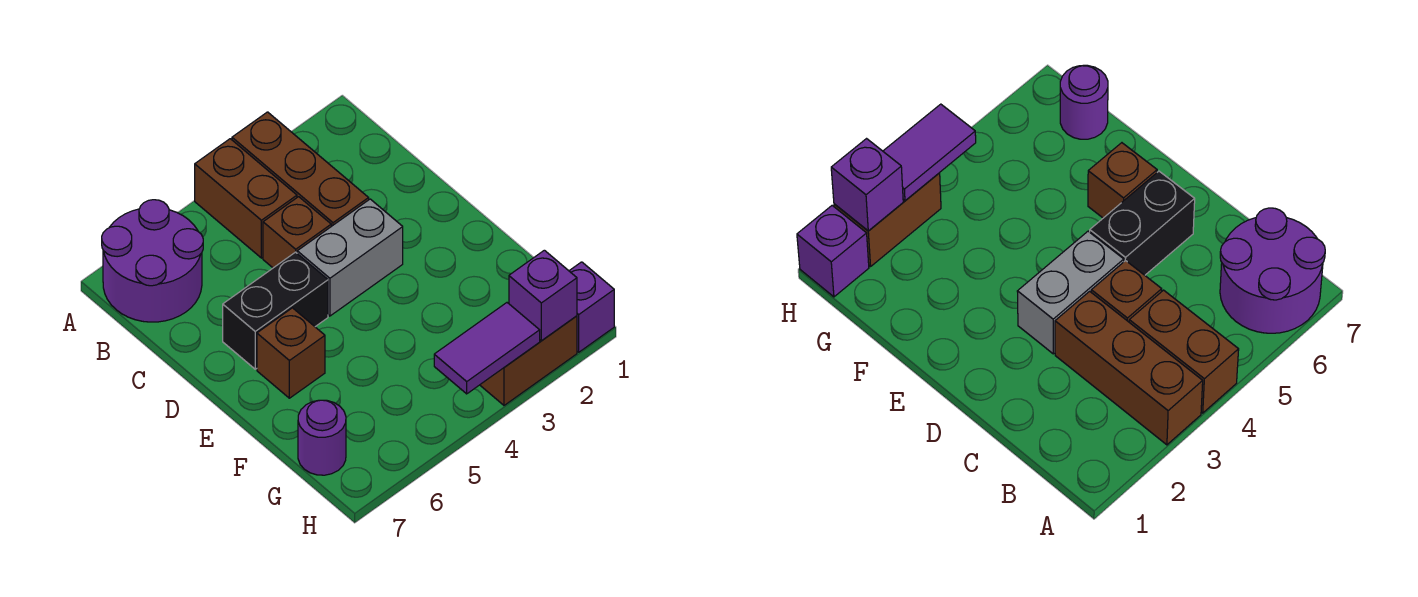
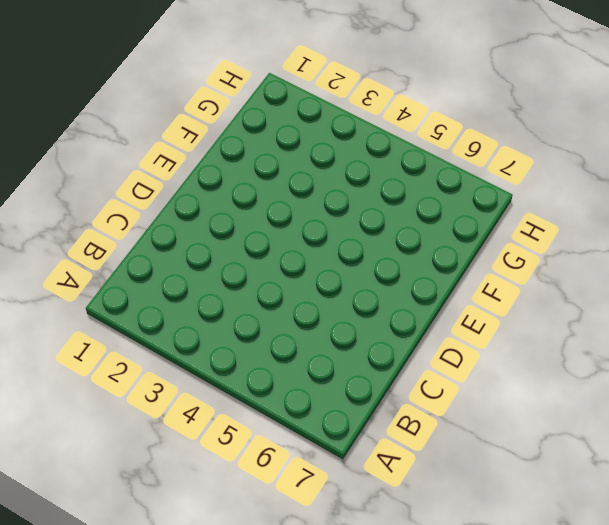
none -> brown brick A3:C3 level 1
none -> brown brick A4:B4 level 1
none -> purple round brick A6:B7 level 1

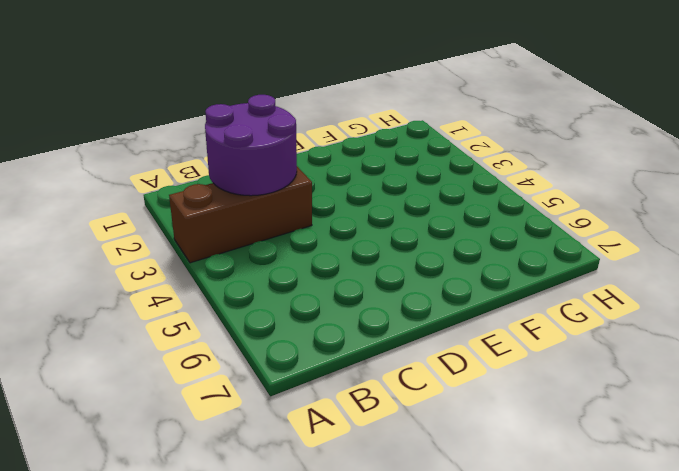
purple round brick B2:C3 level 2 -> purple round brick A6:B7 level 1
none -> brown brick A4:B4 level 1
none -> brown brick C4 level 1
none -> grey brick D3:D4 level 1

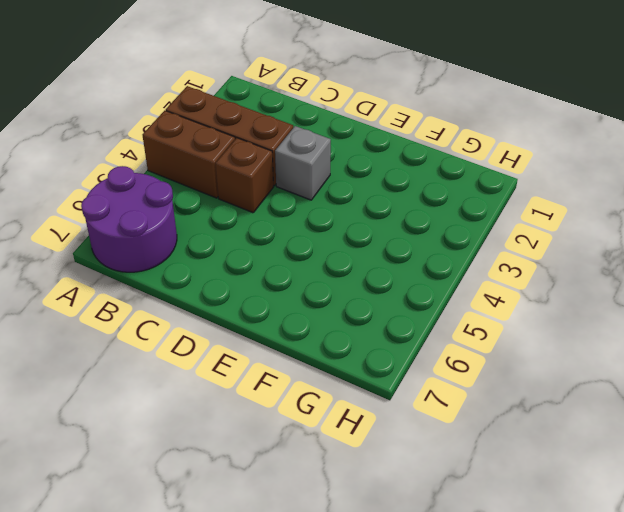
grey brick D3 level 1 -> grey brick D3:D4 level 1
none -> black brick D5:D6 level 1
none -> brown brick E6 level 1
none -> purple round brick G7 level 1

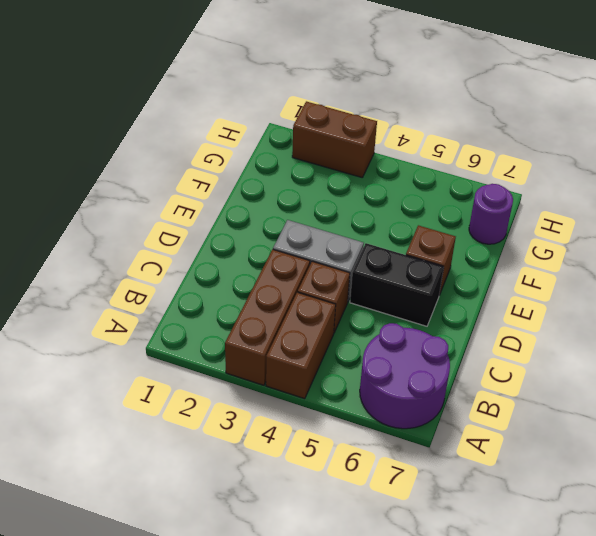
none -> purple brick H1 level 1
none -> purple brick H2 level 2
none -> purple tile H3:H4 level 2

